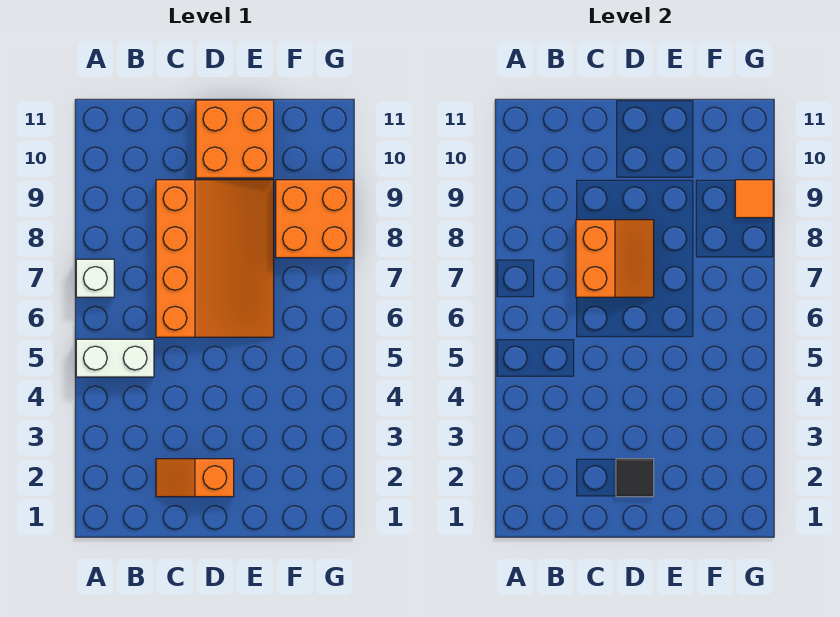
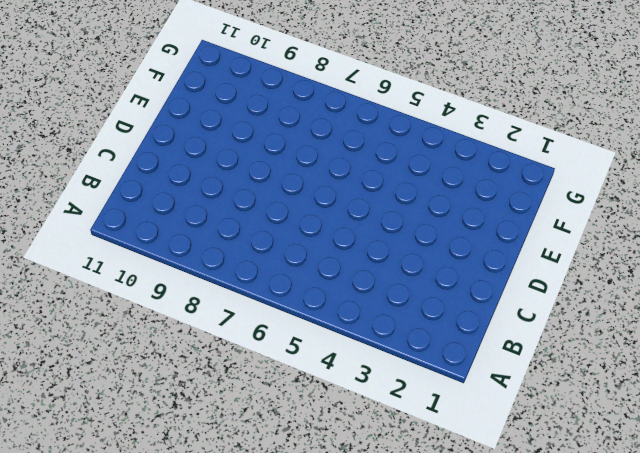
none -> white brick A5:B5 level 1
none -> white brick A7 level 1

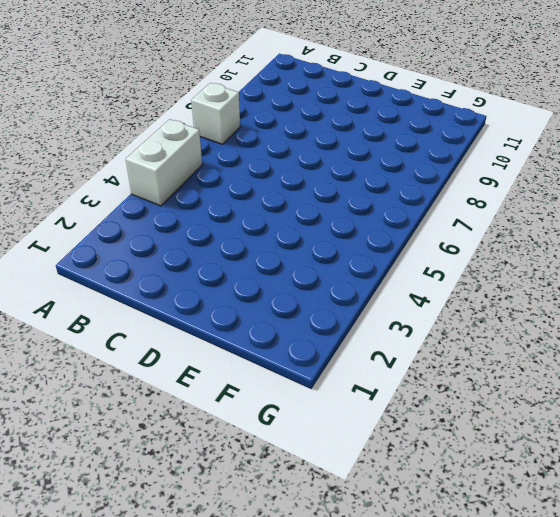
white brick A4:A5 level 1 -> white brick A5:B5 level 1
none -> orange slope C2:D2 level 1 top D
none -> orange slope C6:E9 level 1 top C

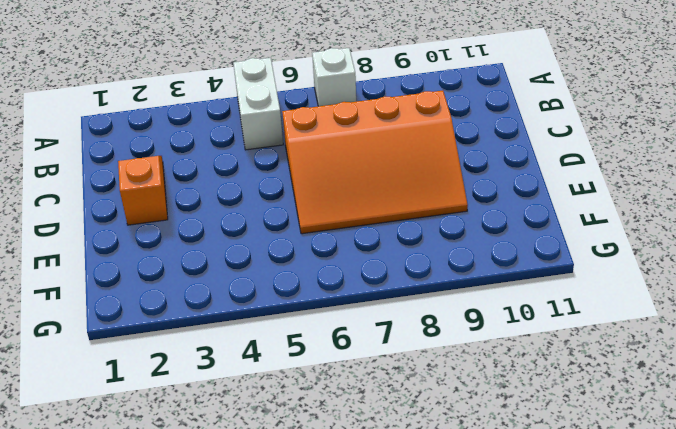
none -> orange brick D10:E11 level 1
none -> orange brick F8:G9 level 1

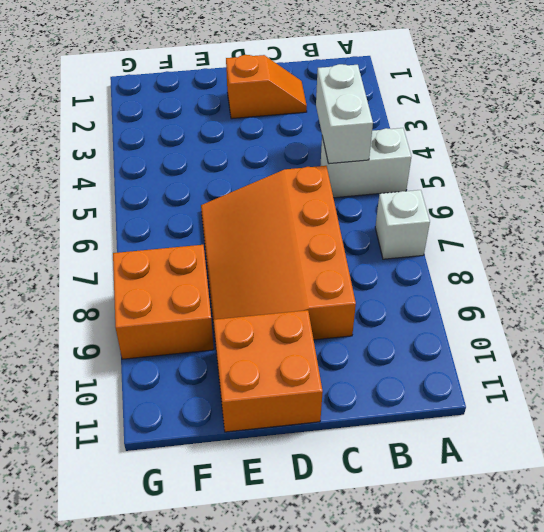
white brick B4:B5 level 2 -> none
none -> orange slope C7:D8 level 2 top C
none -> black tile D2 level 2

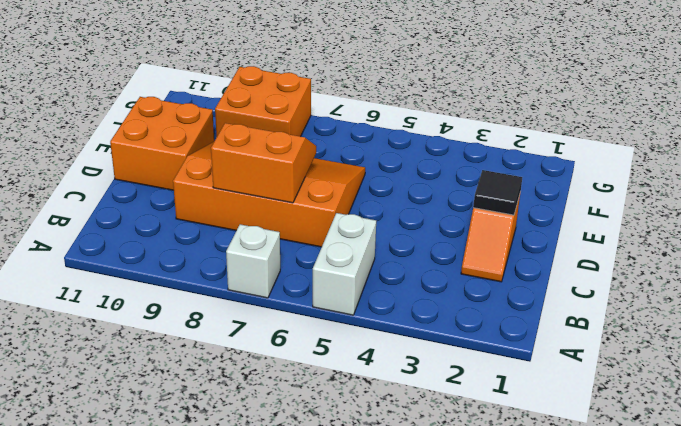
none -> orange tile G9 level 2

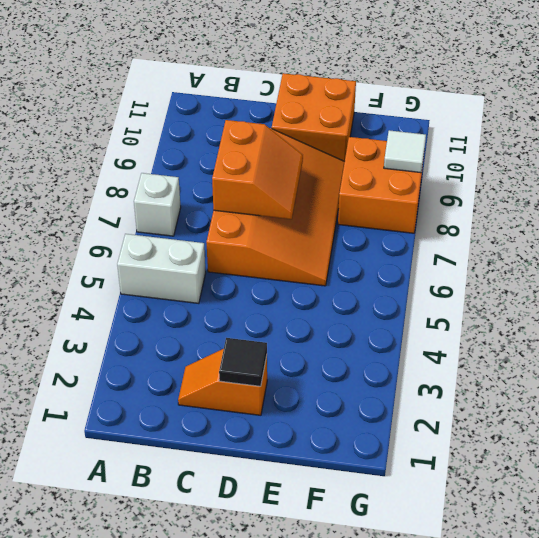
white tile G9 level 2 -> orange tile G9 level 2

